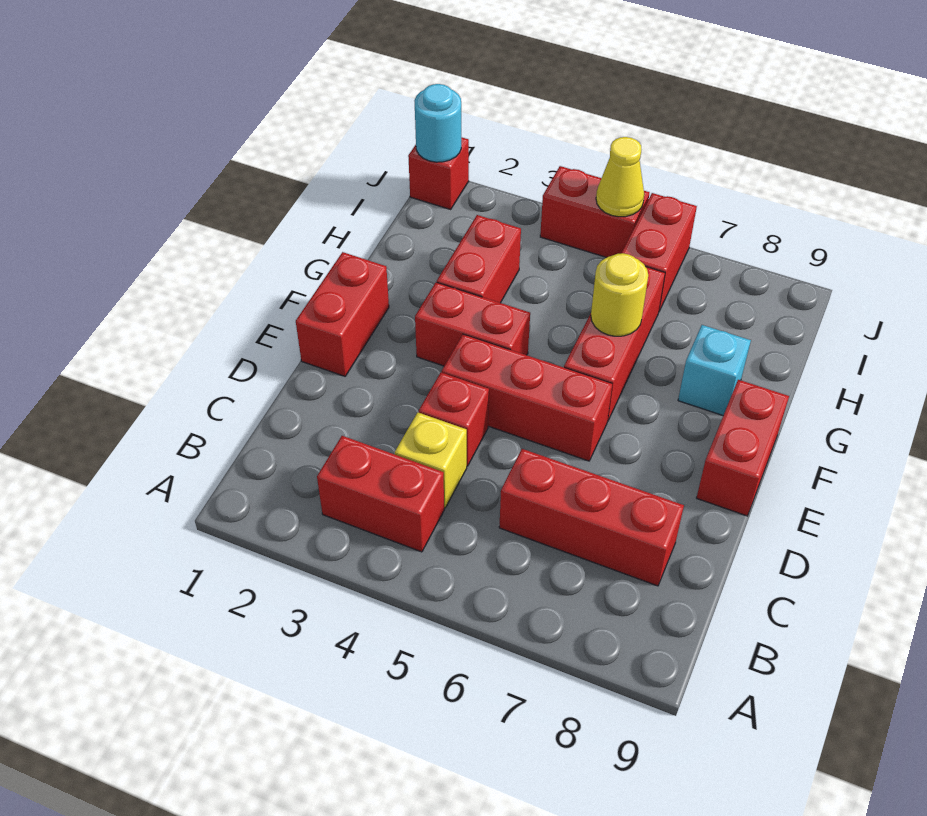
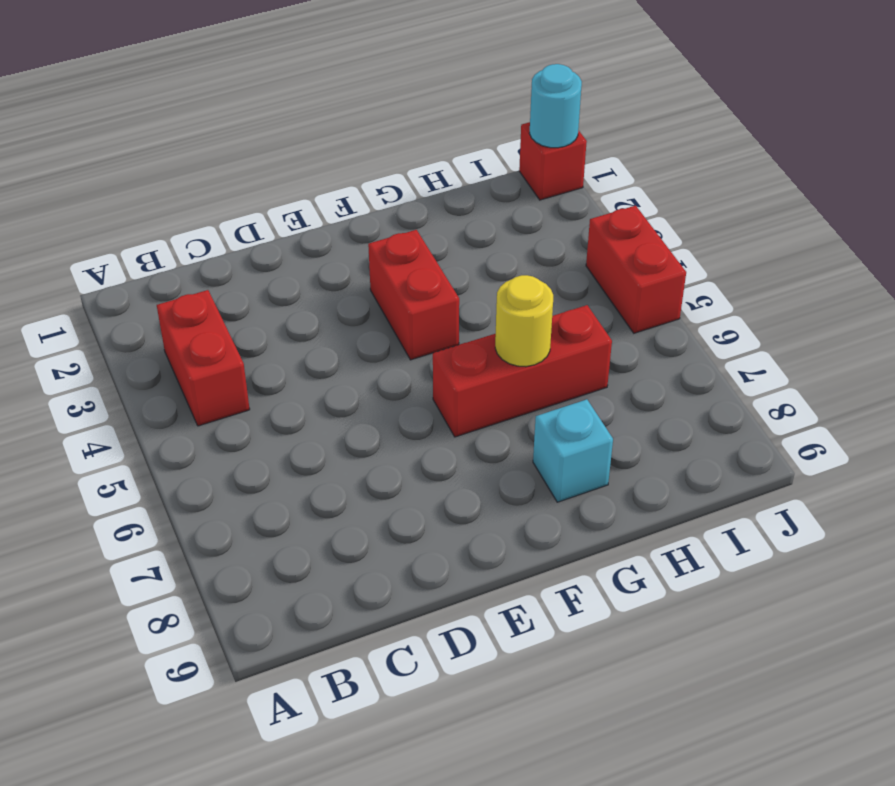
none -> yellow brick C4 level 1
none -> red brick C6:C8 level 1
none -> red brick D4 level 1

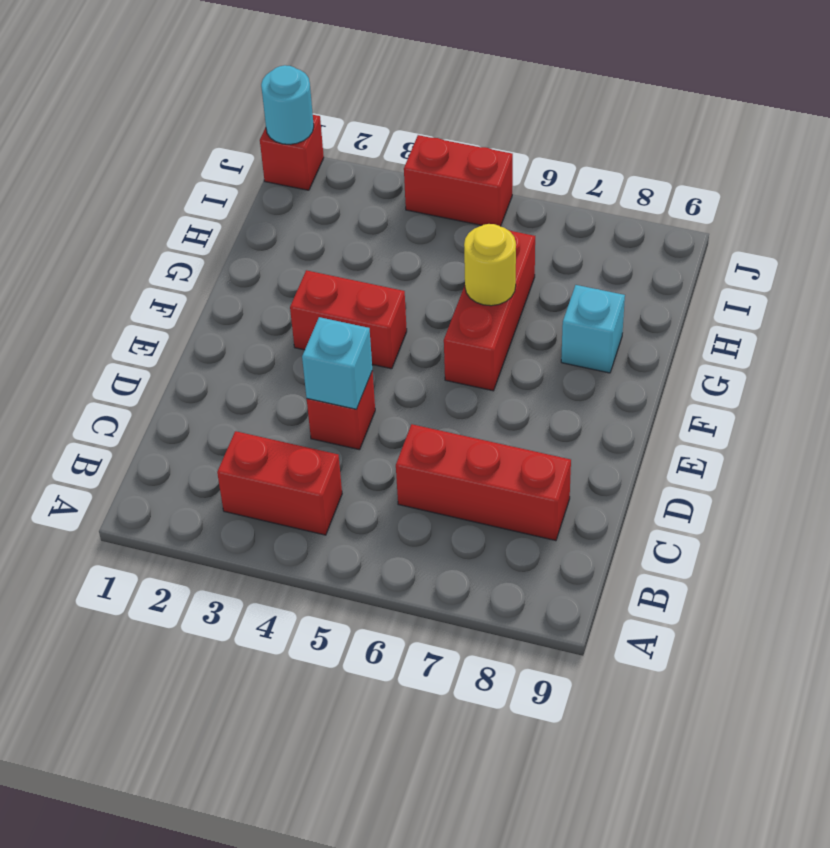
cyan brick D4 level 2 -> none
none -> yellow brick C4 level 1
none -> red brick E1:F1 level 1
none -> red brick E4:E6 level 1

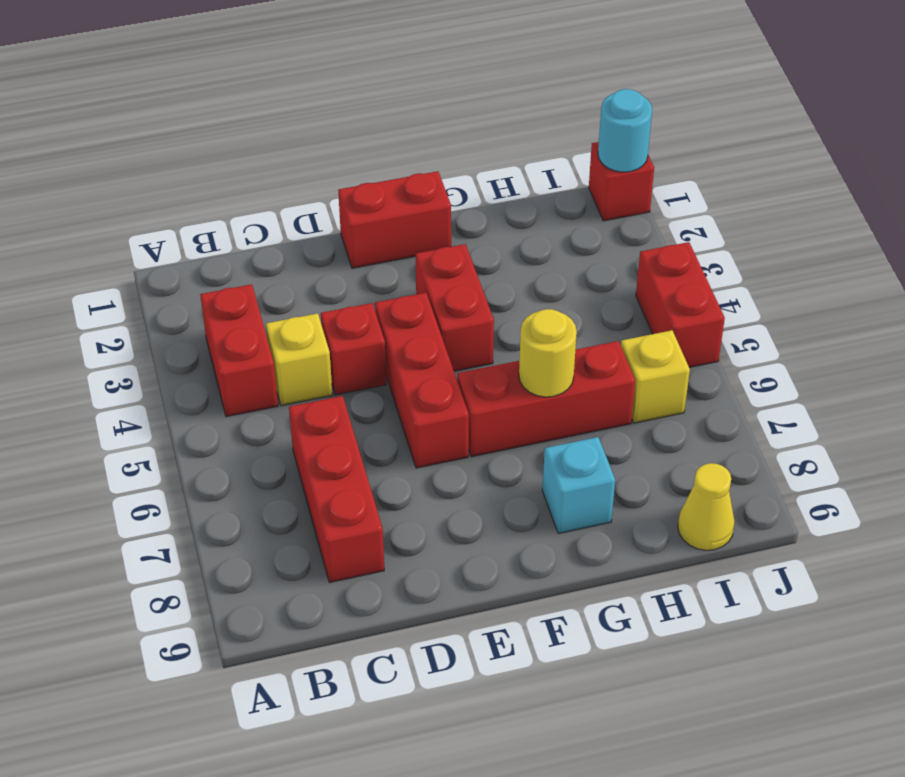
yellow brick I6 level 1 -> red brick I6:J6 level 1
yellow cone I9 level 1 -> yellow cone J5 level 2
none -> red brick E9:F9 level 1
none -> red brick G3:H3 level 1

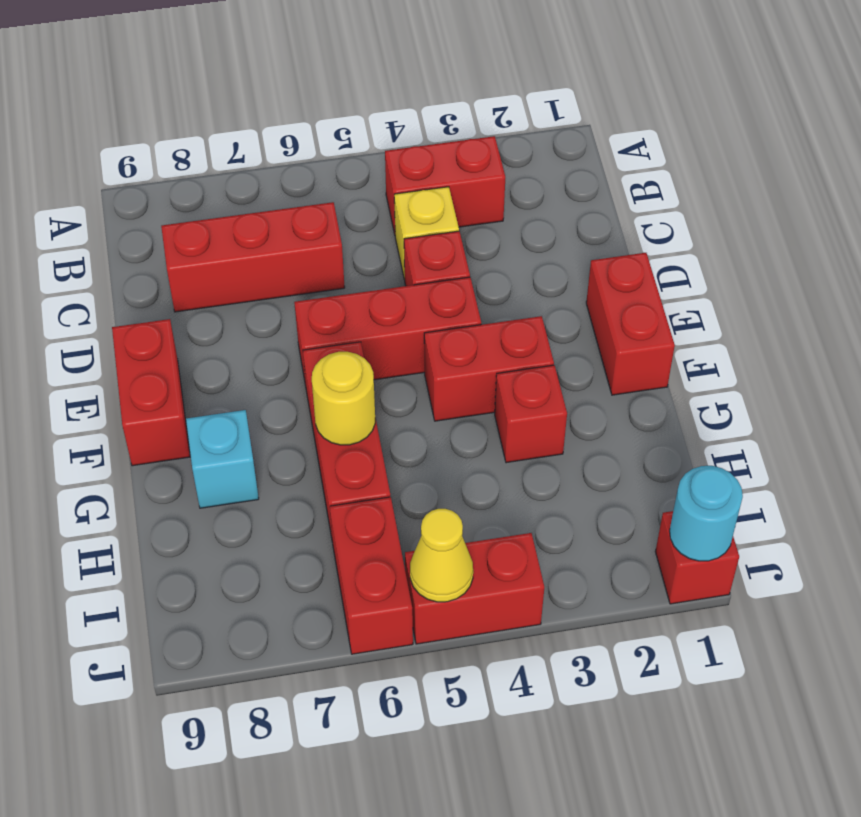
red brick G3 level 1 -> red brick G3:H3 level 1

